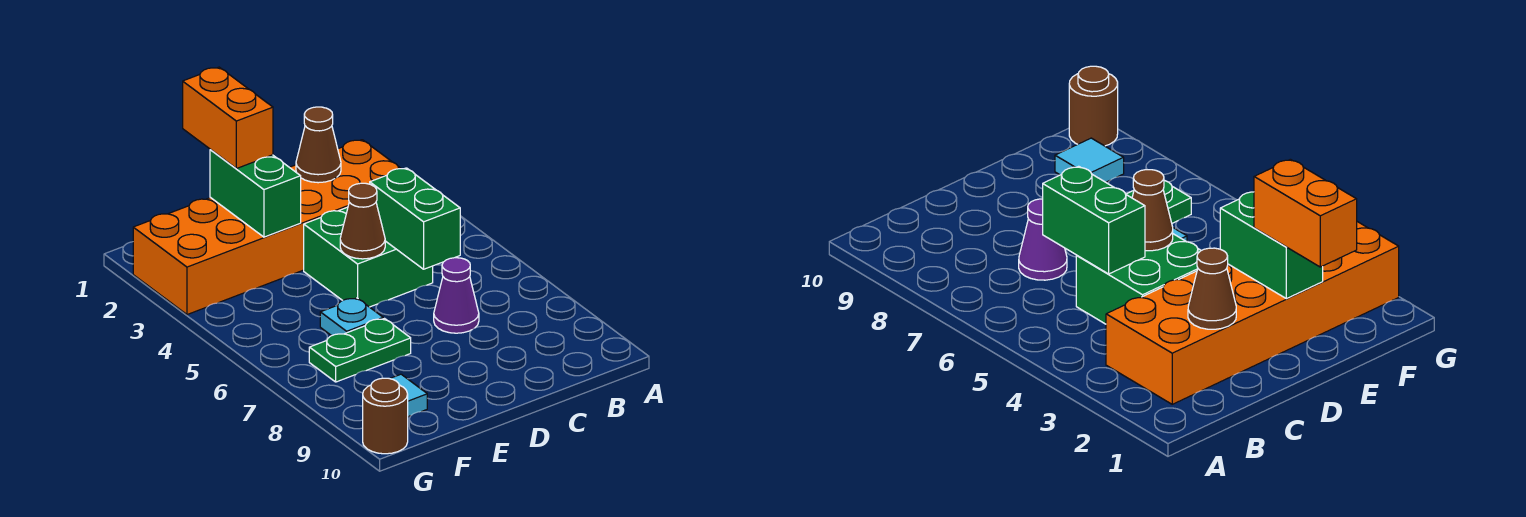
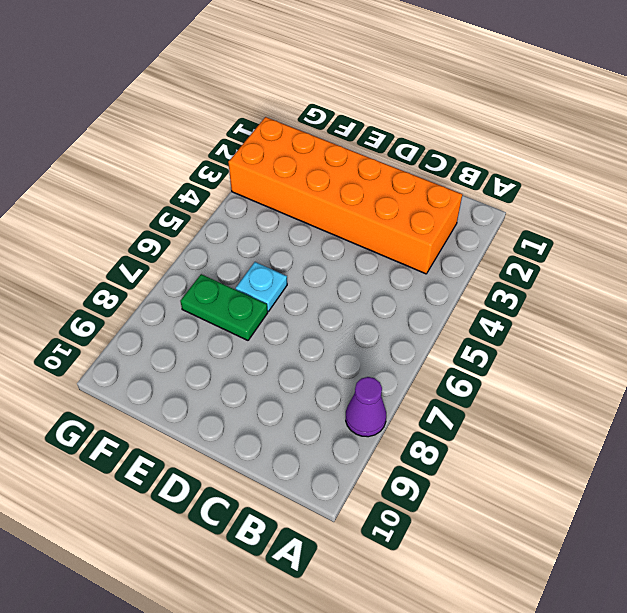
purple cone A8 level 1 -> purple cone C7 level 1
none -> green brick C4:D5 level 1
none -> cyan tile F9 level 1
none -> brown round brick G10 level 1

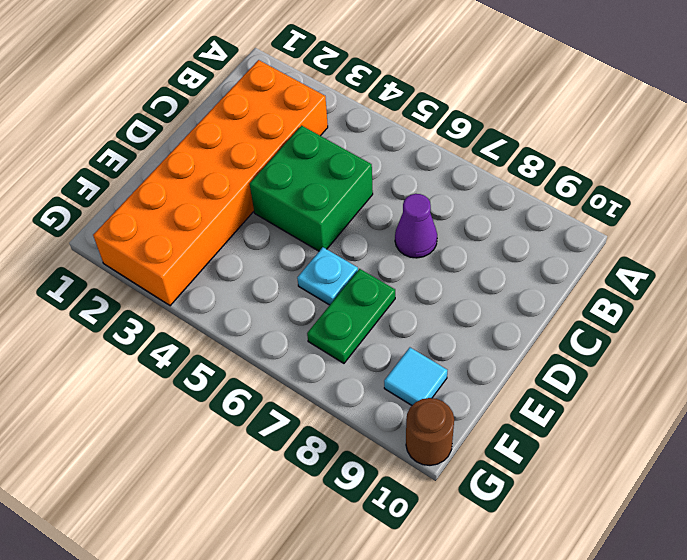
none -> brown cone C2 level 2
none -> green brick C5:C6 level 2
none -> brown cone D5 level 2

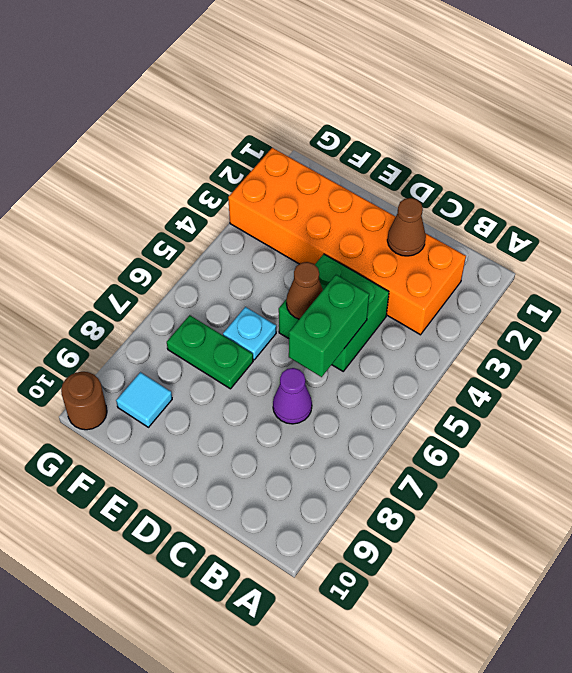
none -> green brick E2:E3 level 2
none -> orange brick E1:E2 level 3

